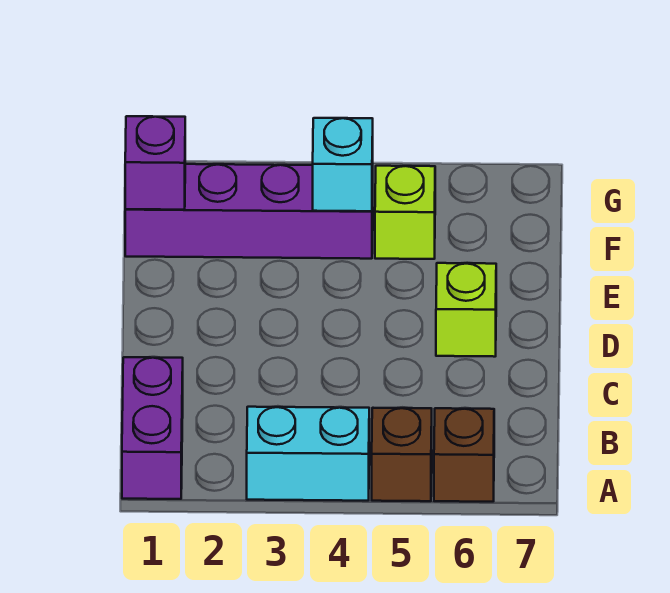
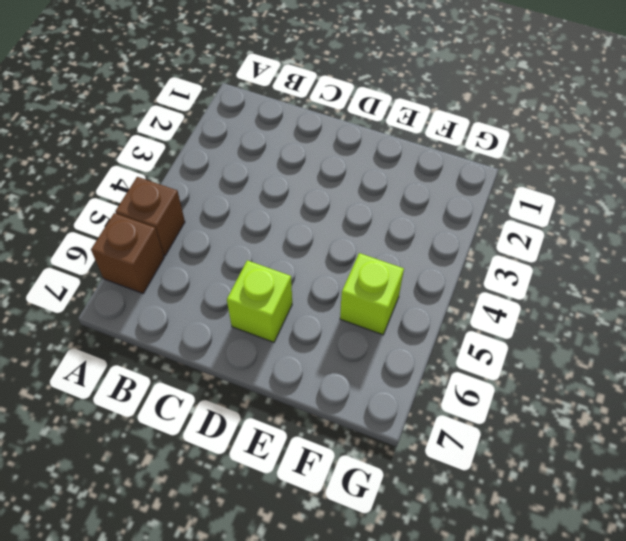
none -> purple brick A1:B1 level 1
none -> cyan brick A3:A4 level 1

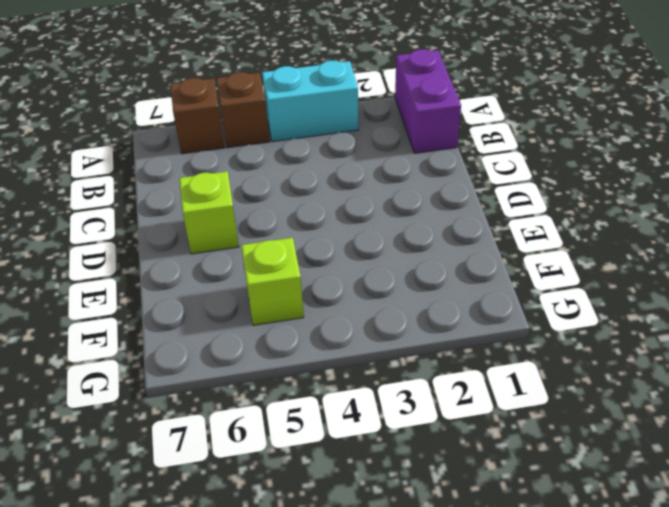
none -> purple brick F1:F4 level 1
none -> purple brick F1 level 2

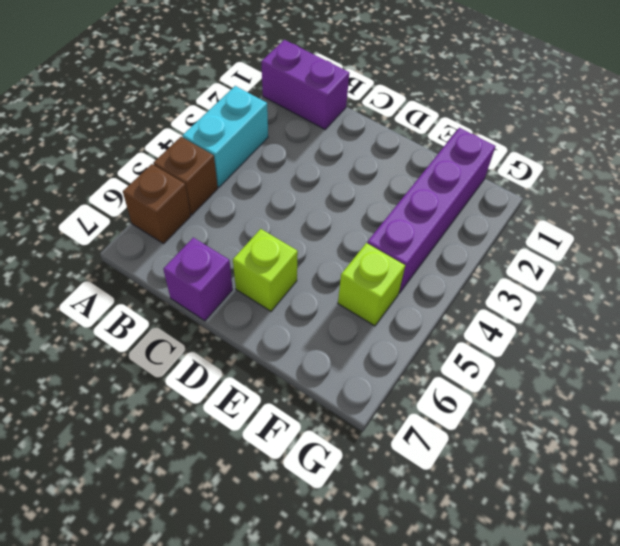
purple brick C7 level 1 -> purple brick F1 level 2
none -> cyan brick F4 level 2

